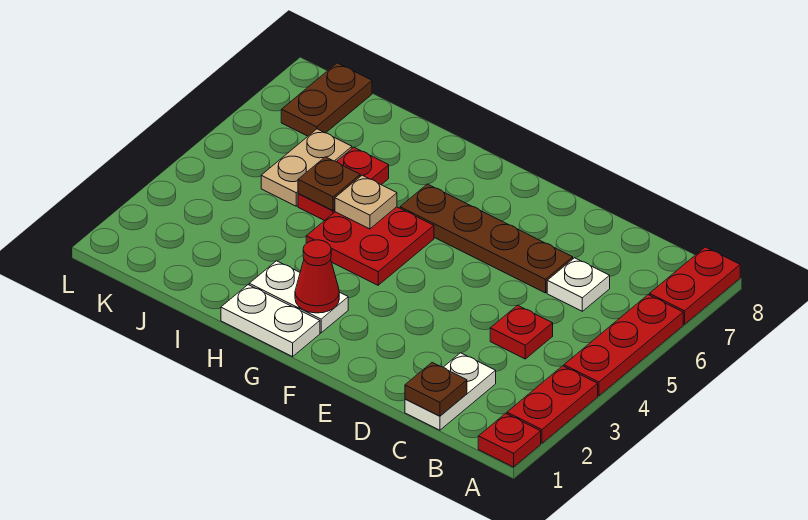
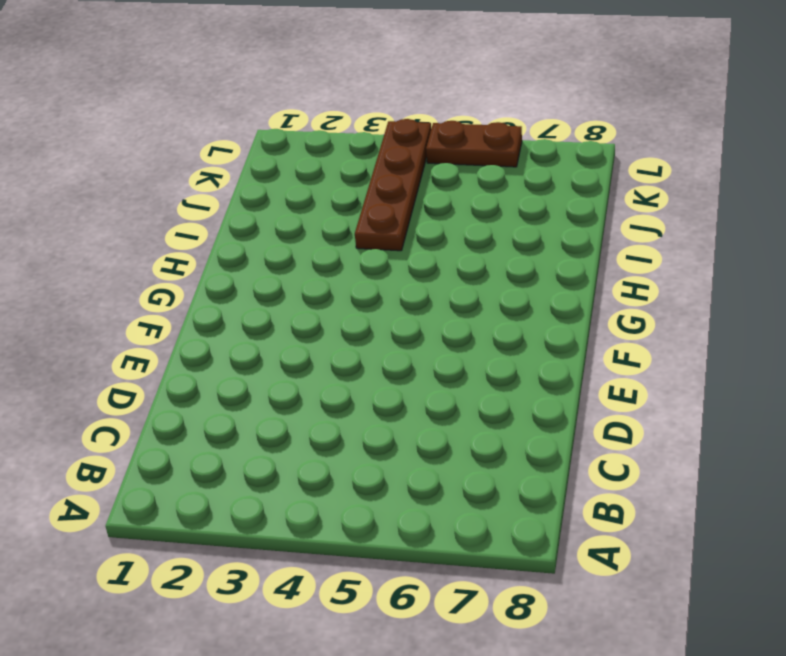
brown plate I4:L4 level 1 -> brown plate D6:G6 level 1
brown plate L5:L6 level 1 -> brown plate K7:K8 level 1
none -> red plate A1 level 1
none -> red plate A2:A3 level 1
none -> red plate A4:A6 level 1

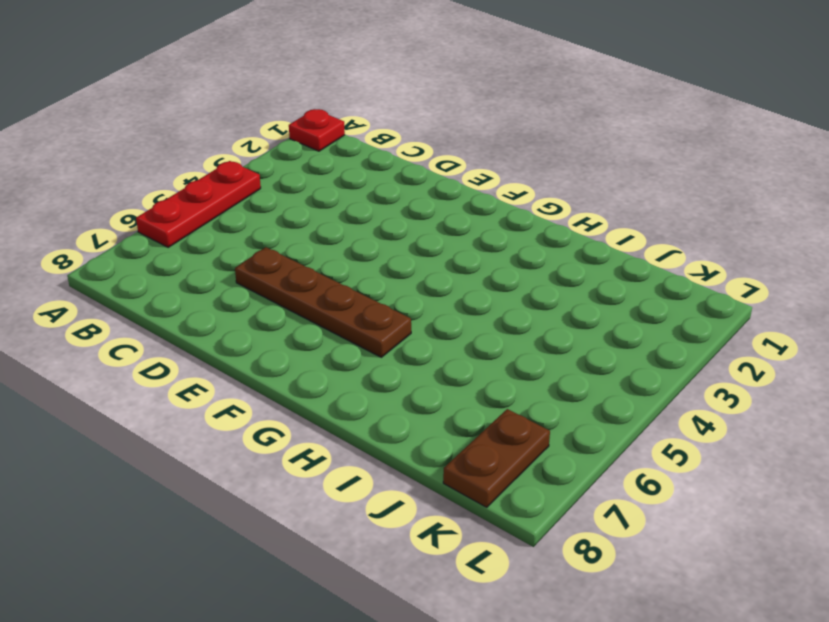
none -> red plate A2:A3 level 1
none -> red plate A7:A8 level 1
none -> white plate C1:C2 level 1

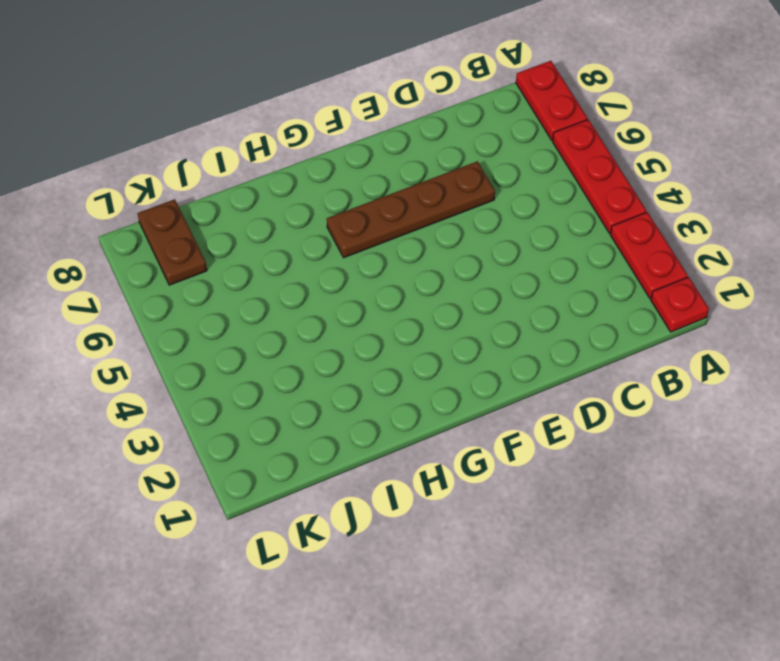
none -> white plate C1:C2 level 1
none -> red plate C4 level 1
none -> white plate C6 level 1

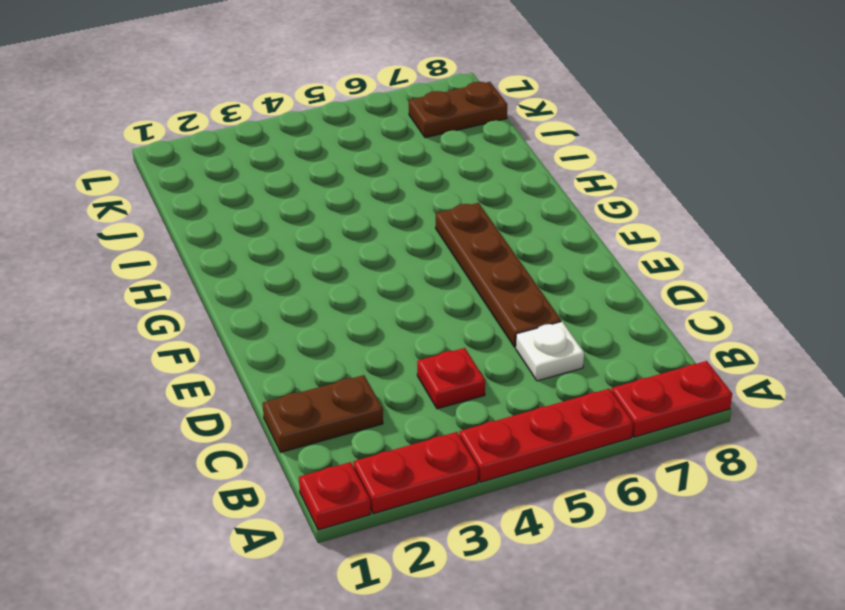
brown plate C1:C2 level 1 -> white plate C1:C2 level 1
none -> white plate G1:H1 level 1
none -> white plate G2:H2 level 1
none -> red plate G4:H5 level 1

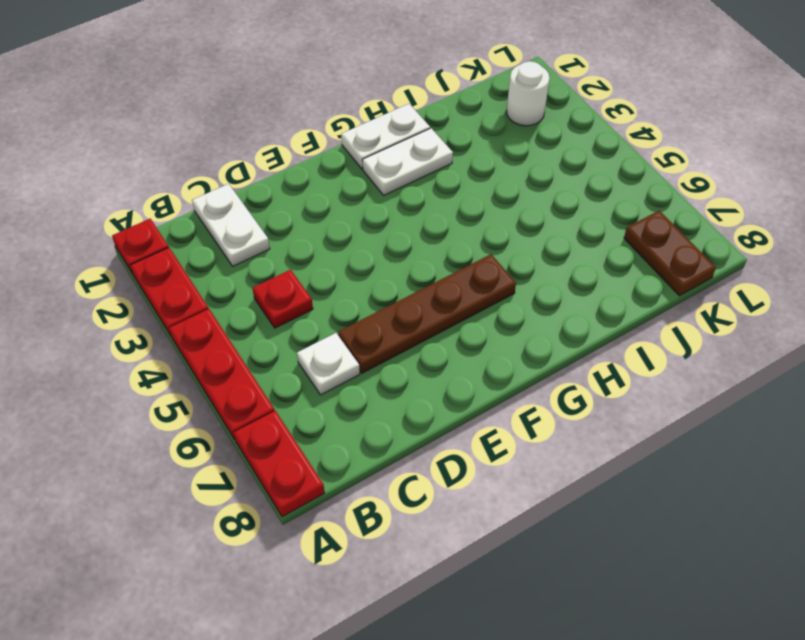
white round brick K2 level 1 -> none
none -> red plate G4:H5 level 1
none -> red plate I5:I6 level 1
none -> tan plate J5:J6 level 1

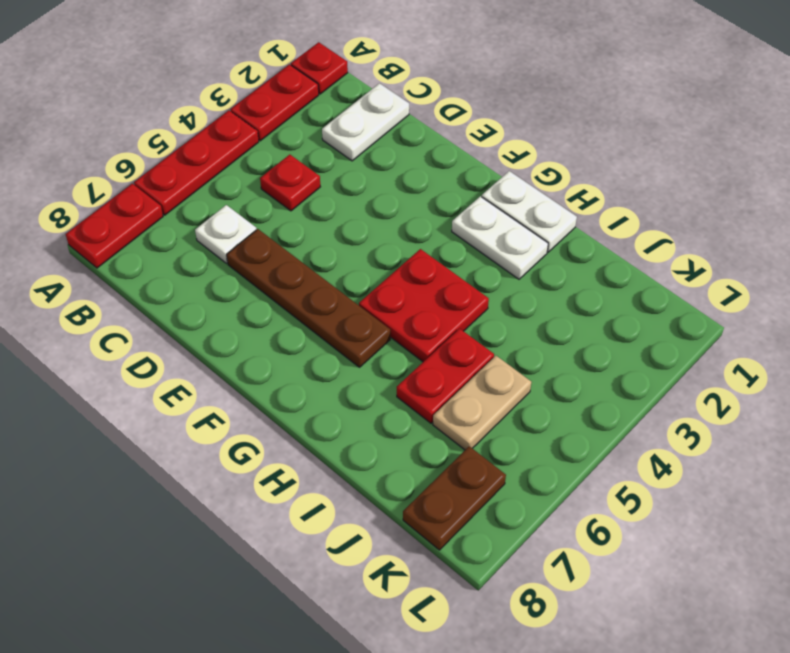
none -> brown plate C1 level 2
none -> red cone G2 level 2
none -> tan plate H5 level 2

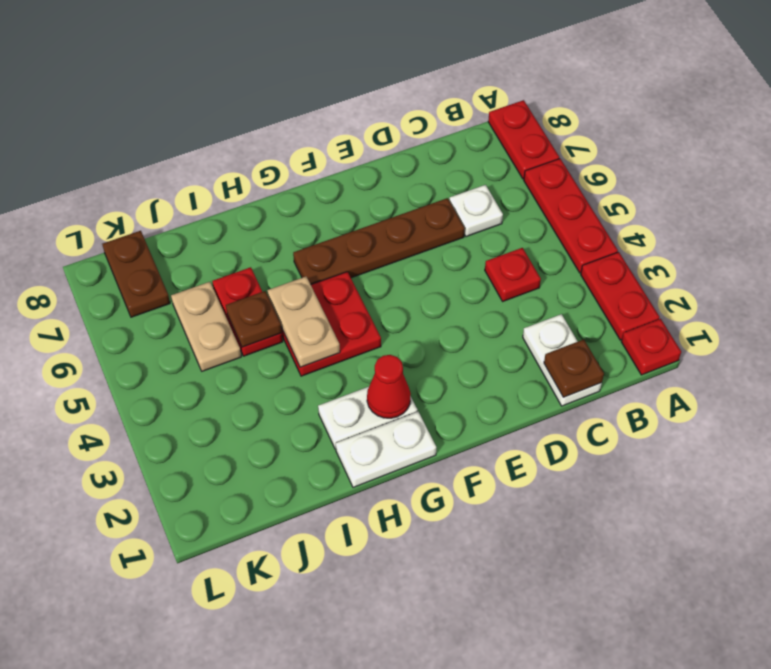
tan plate H4:H5 level 2 -> tan plate H5 level 2

